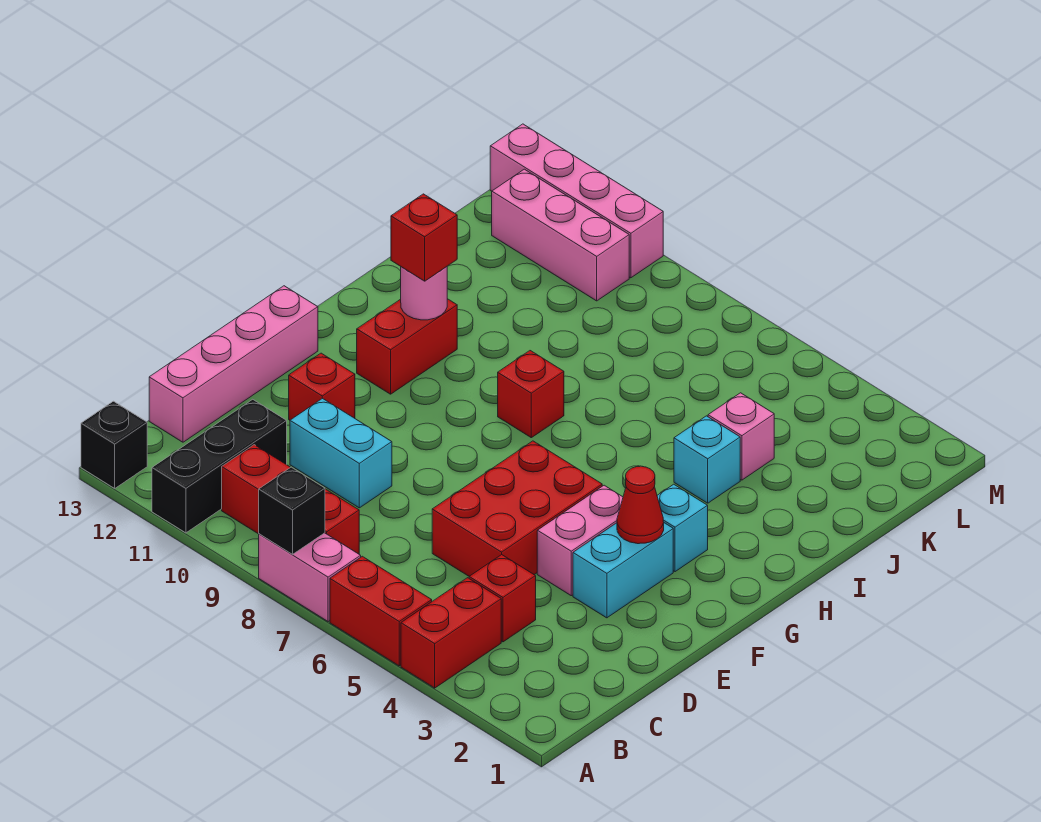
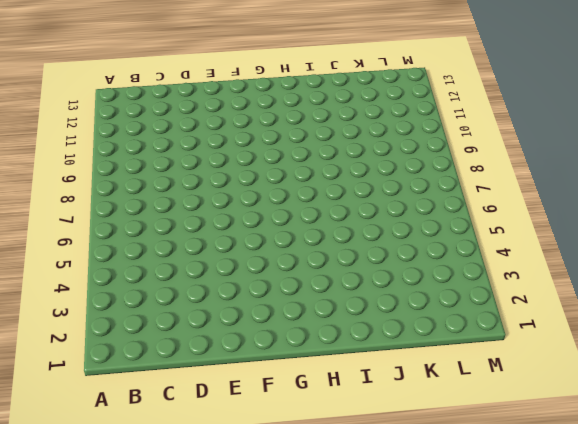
none -> red brick A4:B4 level 1
none -> red brick A5:A6 level 1
none -> pink brick A7:A8 level 1

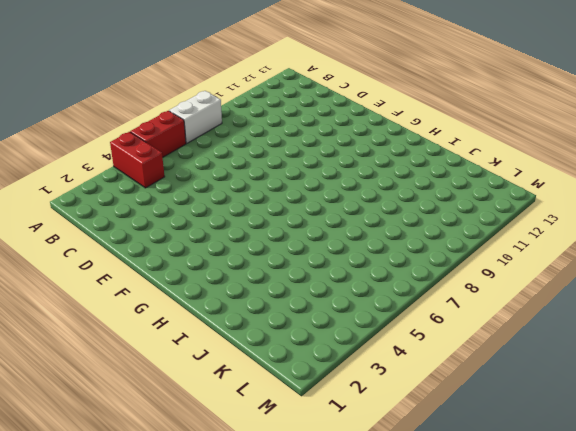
white brick A7:A8 level 1 -> pink brick A7:A8 level 1
none -> black brick A11:C11 level 1
none -> black brick A13 level 1
none -> red brick B8:B10 level 1

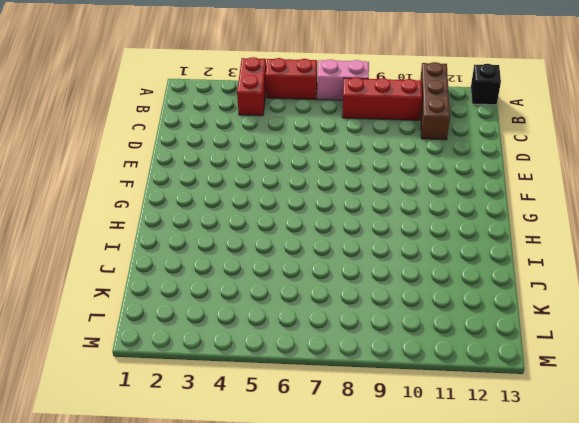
brown brick A11:C11 level 1 -> black brick A11:C11 level 1
none -> red brick C4 level 1
none -> pink brick C13:F13 level 1
none -> red brick D5:F6 level 1

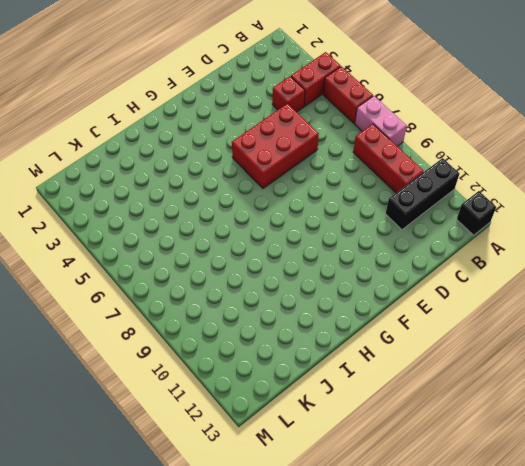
none -> pink brick C13:F13 level 1
none -> cyan brick D9:D10 level 1
none -> cyan brick E3:F3 level 1

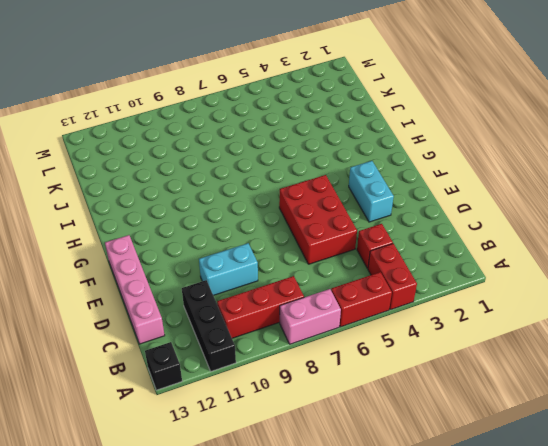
none -> pink brick E4:F4 level 1
none -> red brick E11 level 1
none -> cyan brick G3 level 1

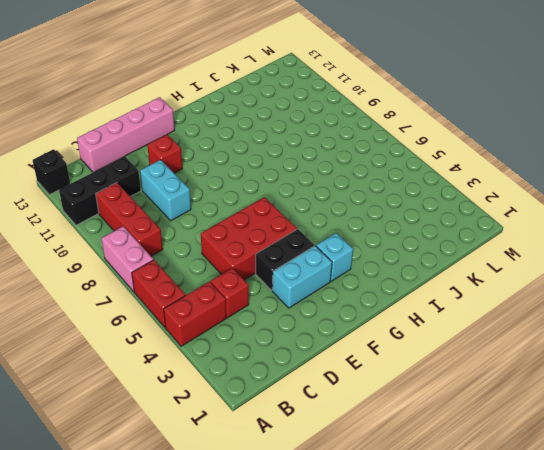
black brick E4:F4 level 1 -> pink brick E4:F4 level 1
none -> red brick G11:H11 level 1
none -> red brick H8 level 1
none -> cyan brick I4 level 1

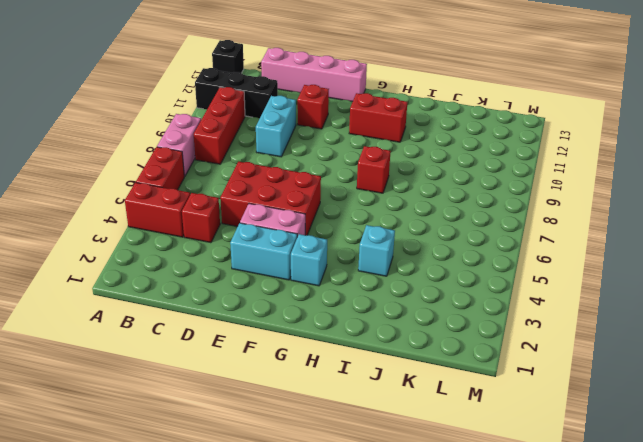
none -> pink brick J4 level 1
none -> pink brick L10:L12 level 1
none -> pink brick M10:M13 level 1

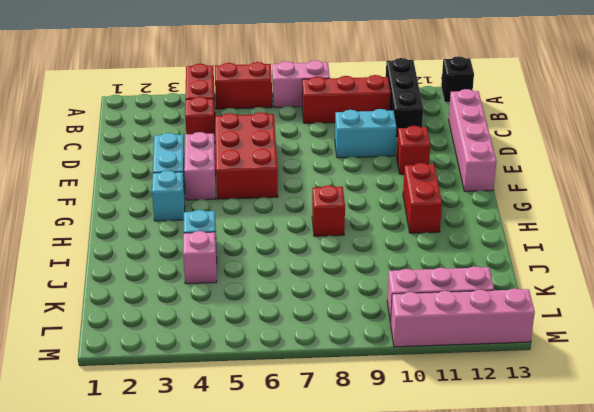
none -> black brick A8 level 2
none -> red cone F3 level 2
none -> pink round brick H11 level 2

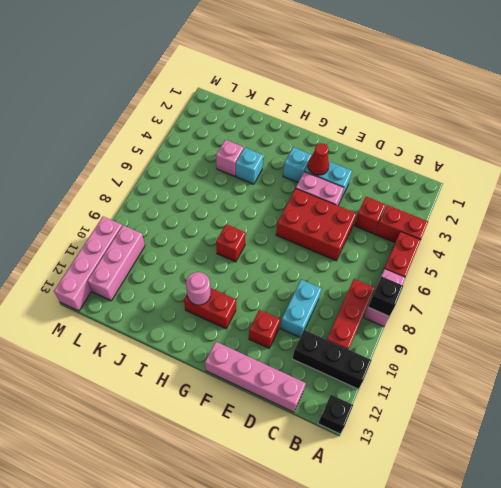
none -> red brick H11 level 3

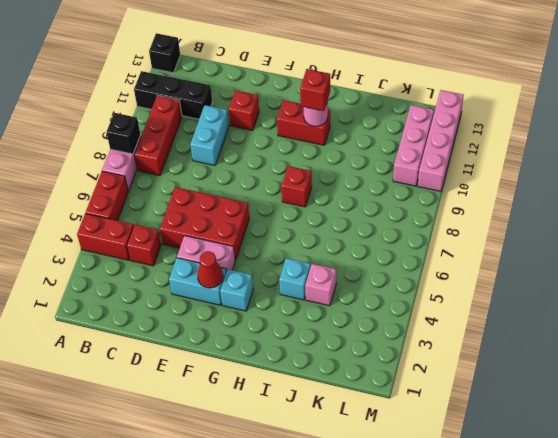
none -> pink brick C13:F13 level 1

